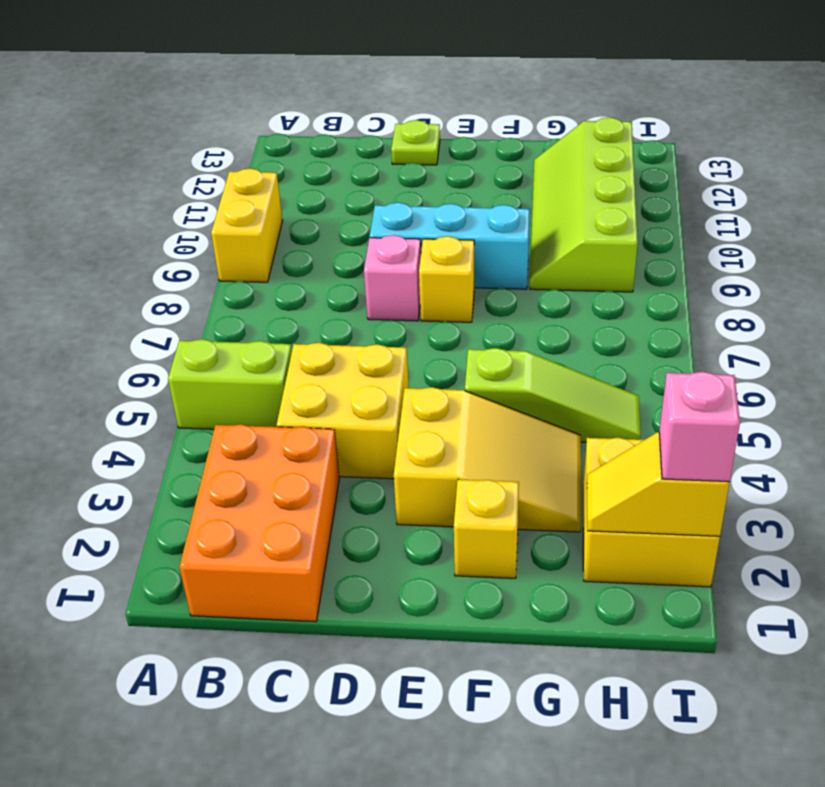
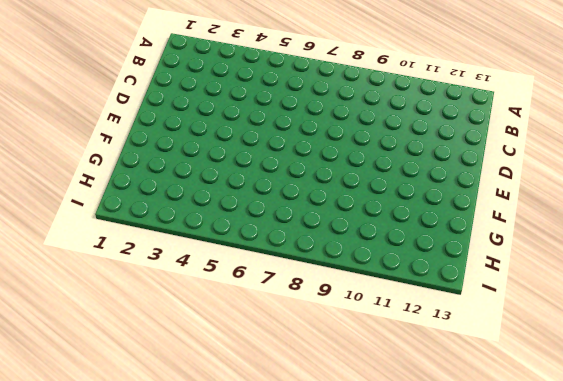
none -> lime brick A5:B5 level 1
none -> yellow brick A9:A10 level 1
none -> orange brick B1:C3 level 1

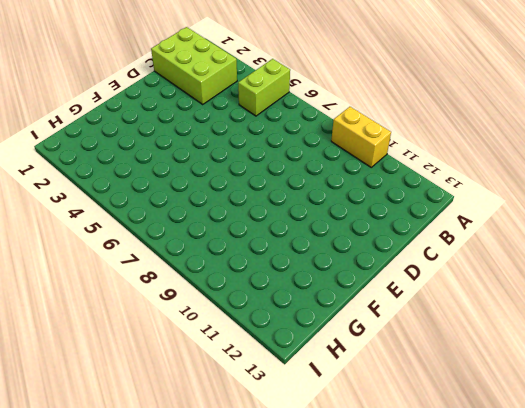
lime brick B1:C3 level 1 -> orange brick B1:C3 level 1
none -> yellow brick C4:D5 level 1
none -> pink brick D8 level 1
none -> cyan brick D9:F9 level 1

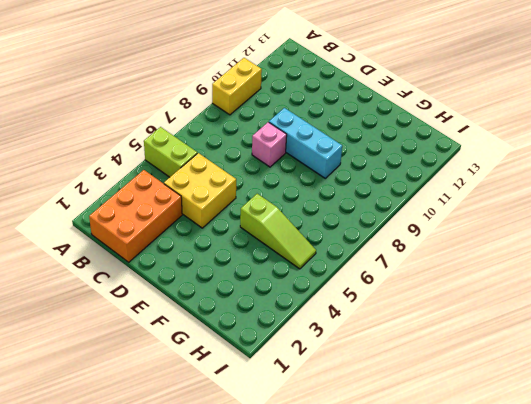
none -> lime plate D13 level 1
none -> yellow slope E3:G4 level 1 top E
none -> yellow brick E8 level 1

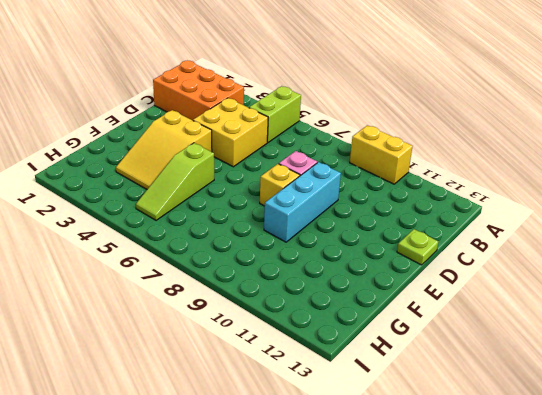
none -> yellow brick F2 level 1
none -> lime slope G9:H12 level 1 top H
none -> yellow brick H2:I3 level 1

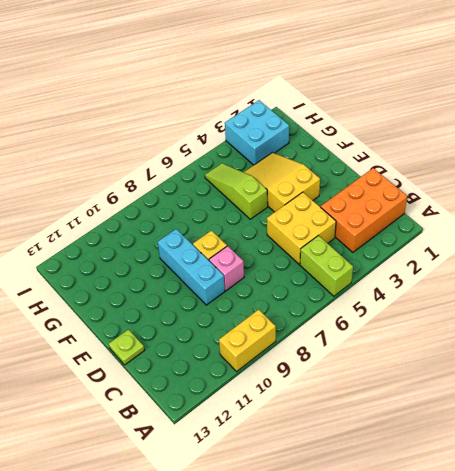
cyan brick H2:I3 level 1 -> yellow brick H2:I3 level 1
none -> yellow brick F2 level 1
none -> lime slope G9:H12 level 1 top H
none -> yellow slope H2:I2 level 2 top I

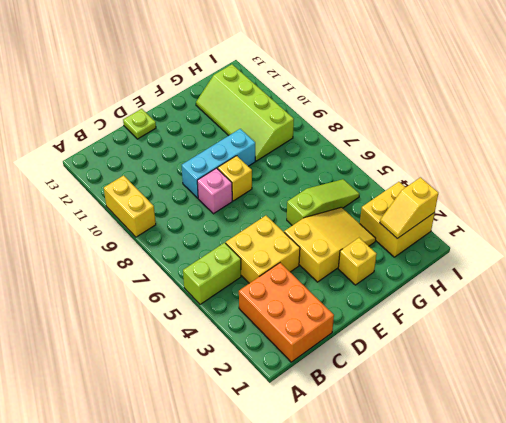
none -> pink brick I2 level 3

